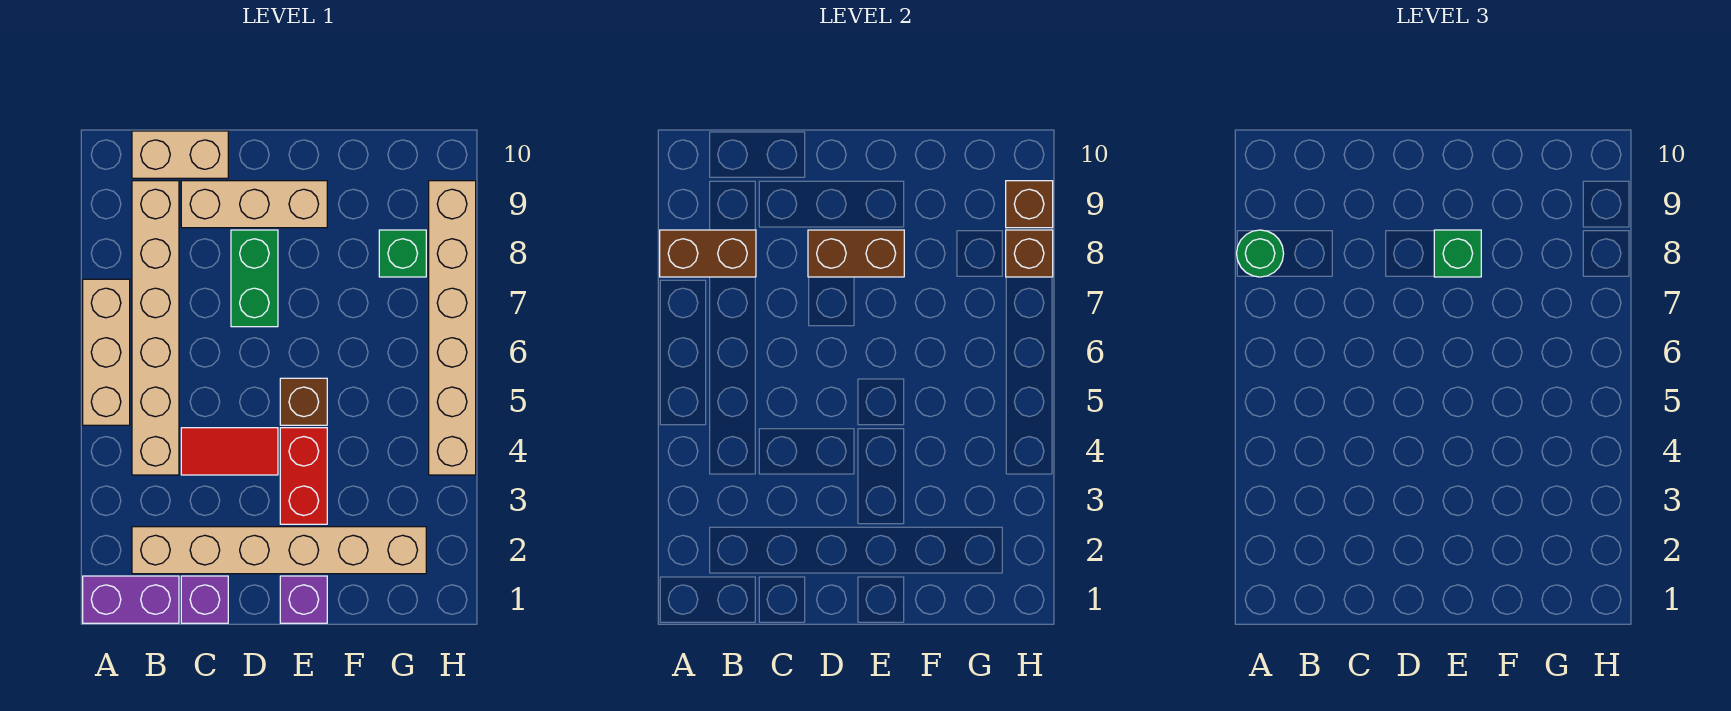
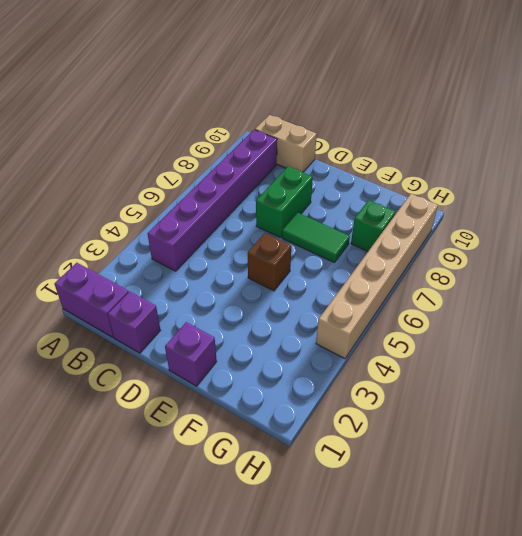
purple brick B4:B9 level 1 -> tan brick B4:B9 level 1
green tile E7:F7 level 1 -> none
none -> tan brick A5:A7 level 1
none -> tan brick B2:G2 level 1
none -> red tile C4:D4 level 1

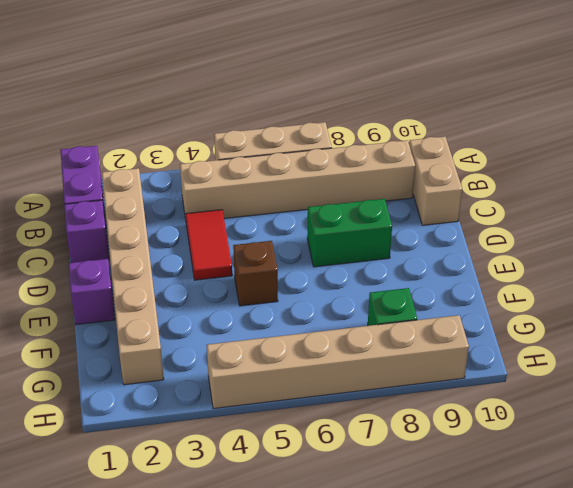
none -> tan brick C9:E9 level 1
none -> red brick E3:E4 level 1
none -> brown brick A8:B8 level 2

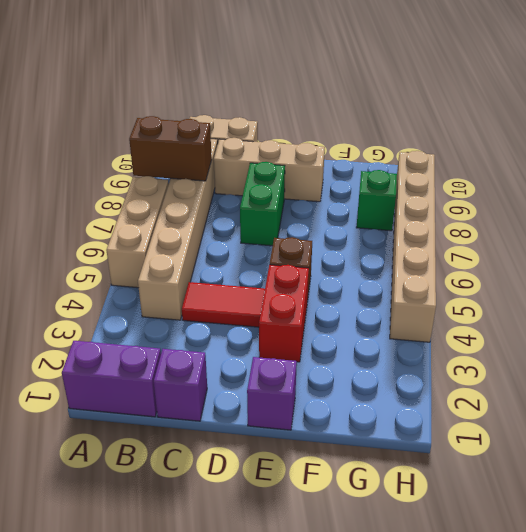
none -> tan brick B2:G2 level 1
none -> brown brick D8:E8 level 2
none -> brown brick H8 level 2

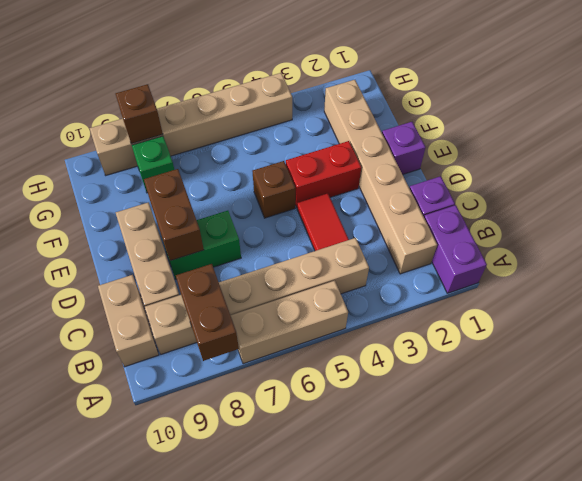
none -> brown brick H9 level 2
none -> green round brick A8 level 3
none -> green brick E8 level 3

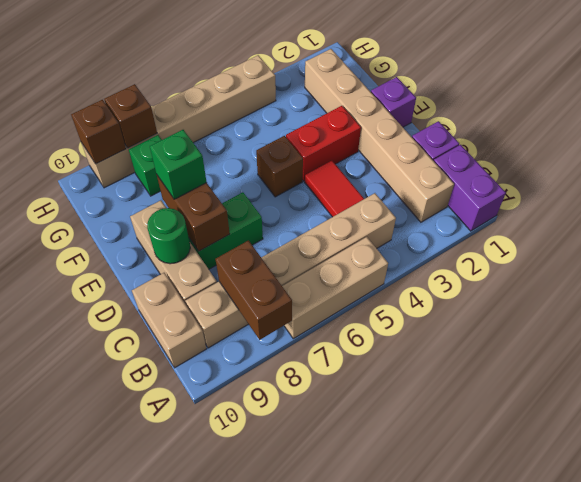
green round brick D9 level 2 -> green round brick A8 level 3

